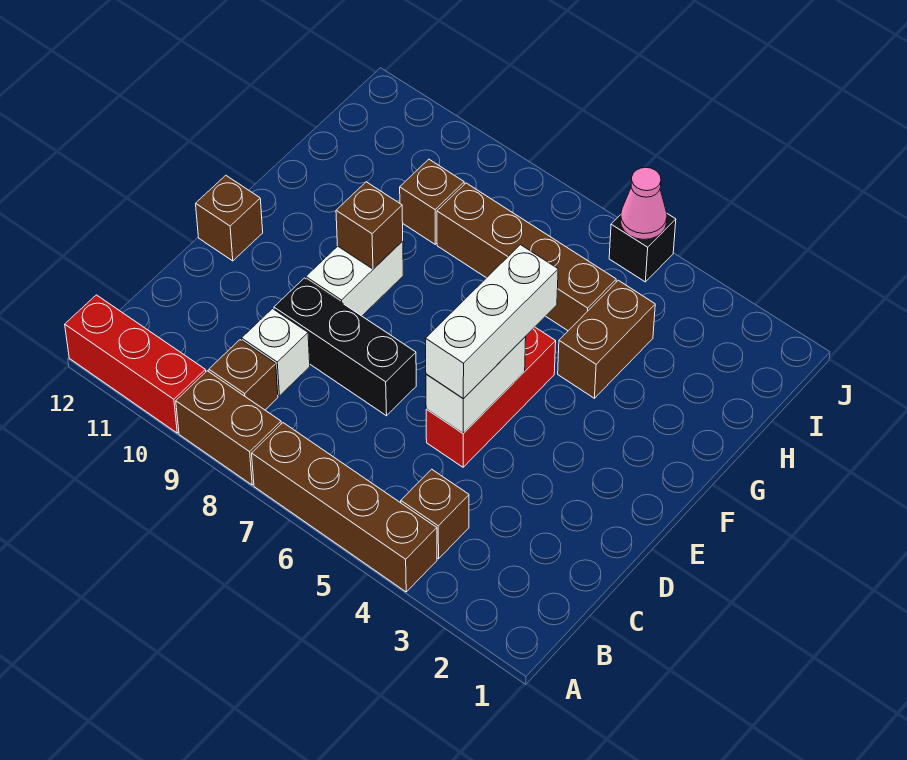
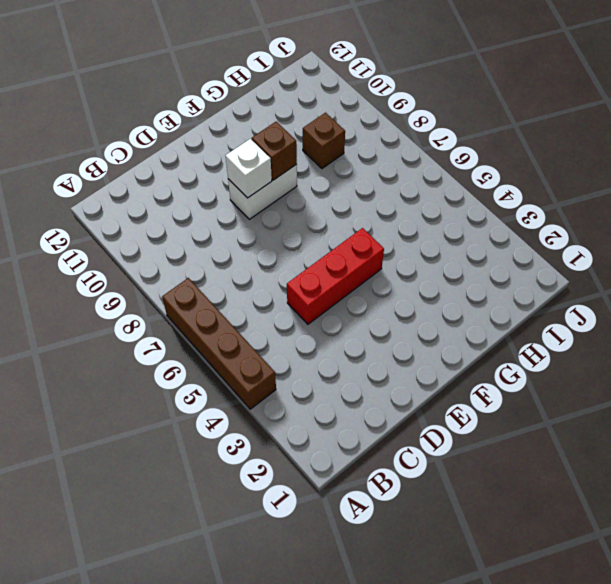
white brick E9 level 2 -> white brick C9 level 1
none -> brown brick A8:A9 level 1
none -> red brick A10:A12 level 1
none -> brown brick B4 level 1

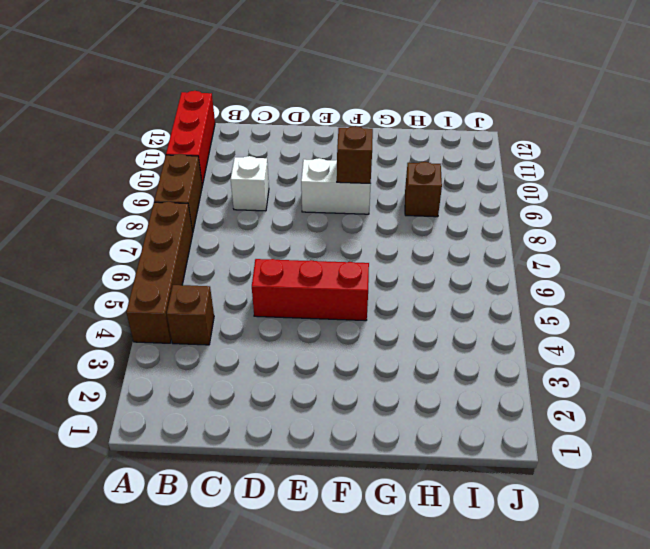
none -> brown brick B9 level 1
none -> black brick D7:D9 level 1
none -> brown brick E12 level 1

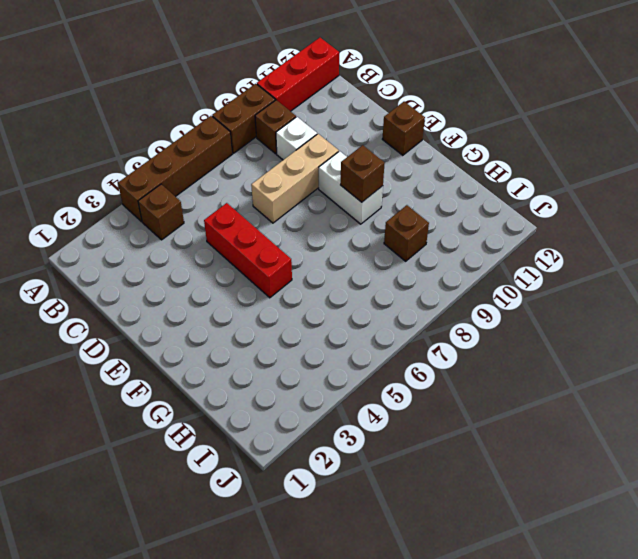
tan brick D7:D9 level 1 -> black brick D7:D9 level 1
none -> brown brick G4:H4 level 1
none -> brown brick H5:H8 level 1
none -> black brick J5 level 1

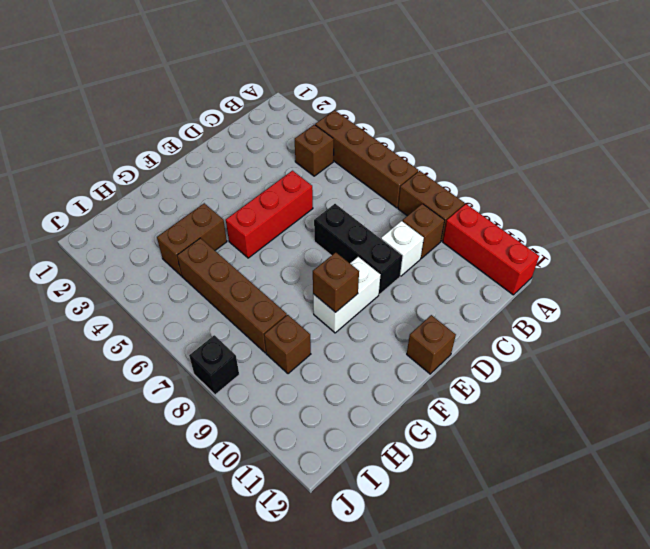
black brick J8 level 1 -> black brick J5 level 1
none -> white brick D5:E5 level 2
none -> pink cone J5 level 2
none -> white brick D5:F5 level 3

